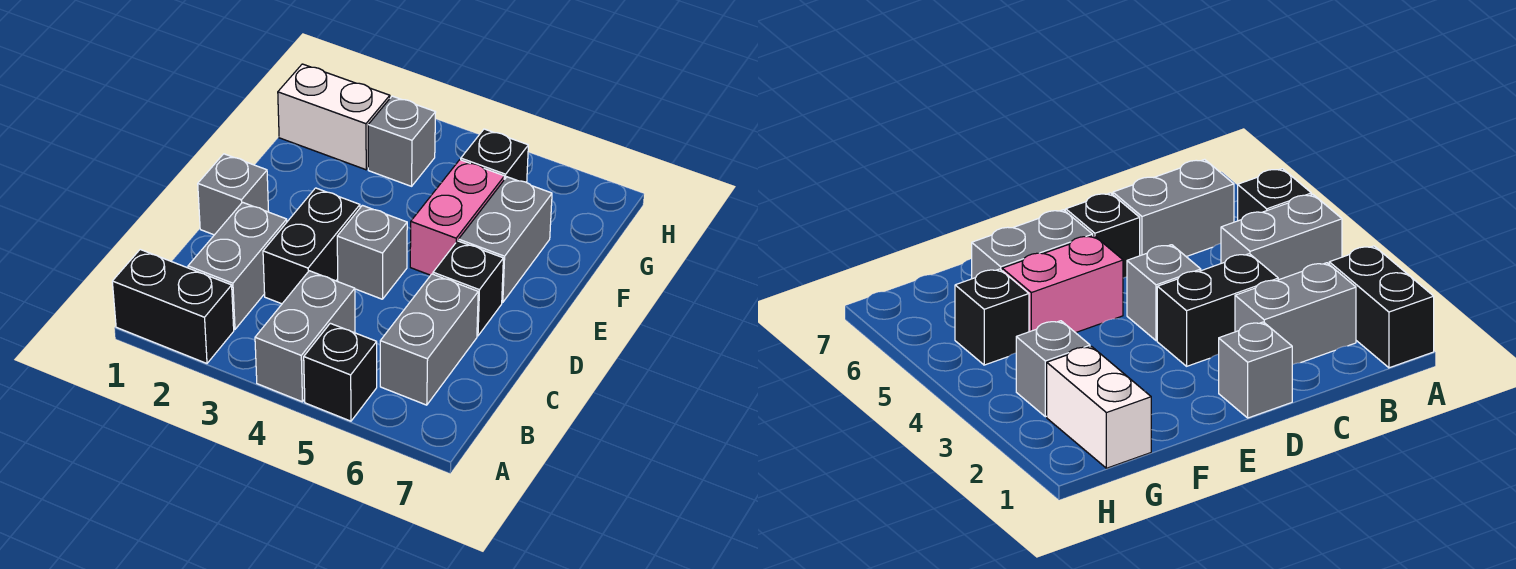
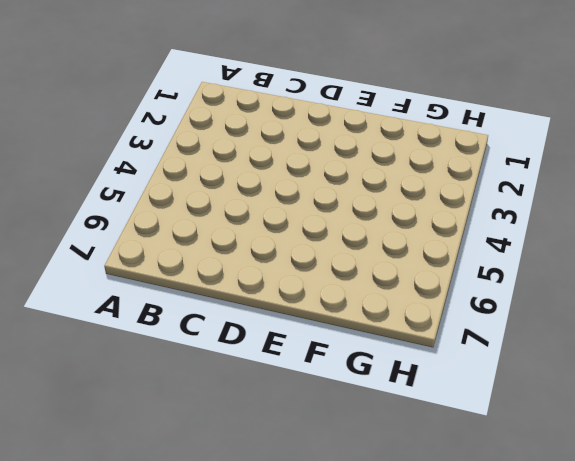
none -> black brick A1:A2 level 1
none -> grey brick A4:B4 level 1
none -> black brick A5 level 1

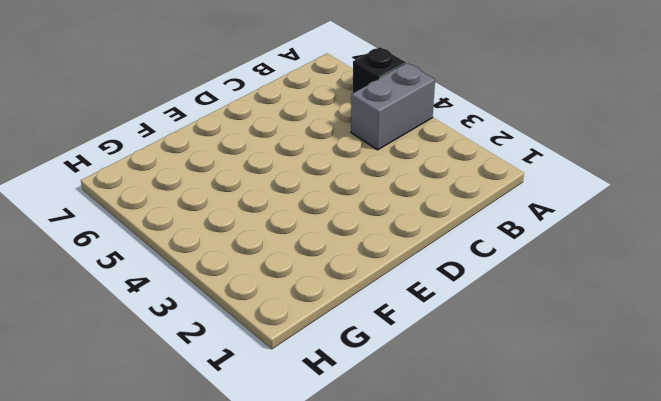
none -> black brick A1:A2 level 1
none -> grey brick B2:C2 level 1
none -> grey brick B6:C6 level 1

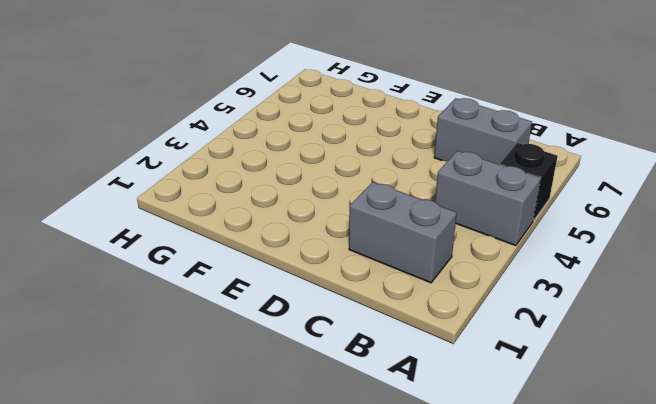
none -> black brick A1:A2 level 1
none -> black brick C3:D3 level 1
none -> grey brick D1 level 1

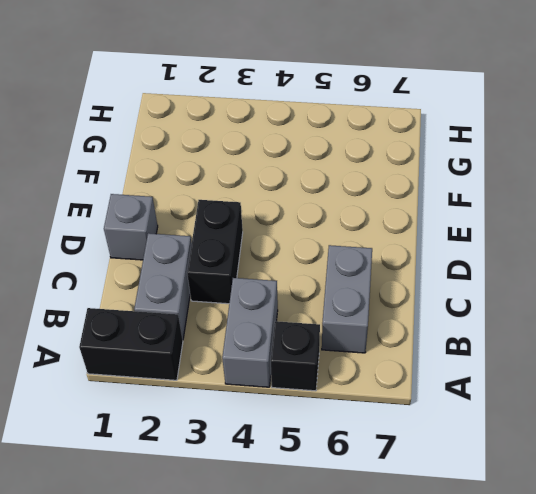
none -> grey brick D4 level 1
none -> black brick D6 level 1
none -> pink brick E5:F5 level 1

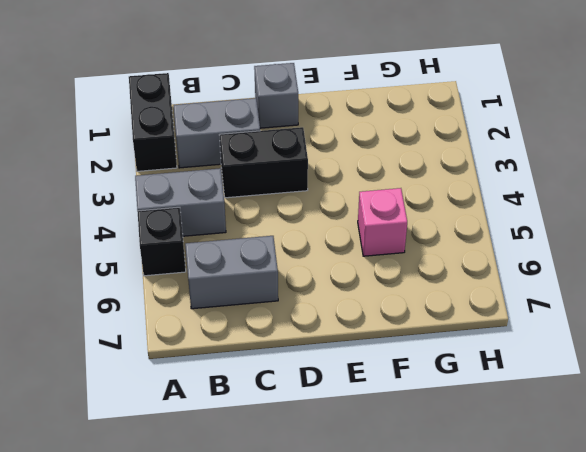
pink brick F5 level 1 -> pink brick E5:F5 level 1
none -> grey brick D4 level 1
none -> black brick D6 level 1
none -> grey brick E6:F6 level 1

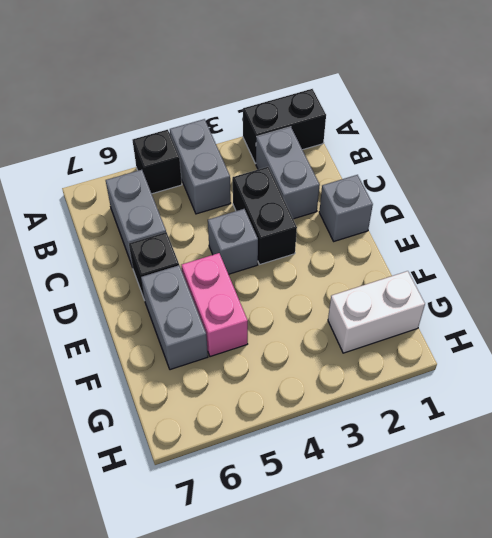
none -> grey brick G3 level 1
none -> black brick G5 level 1

